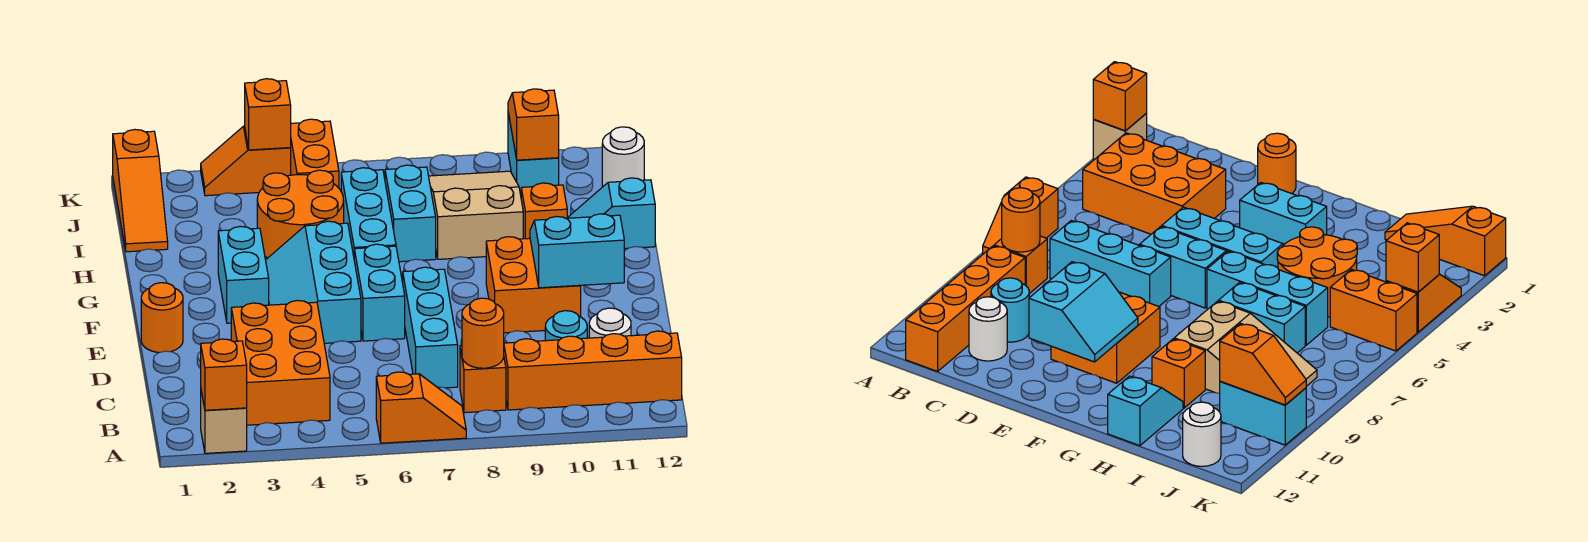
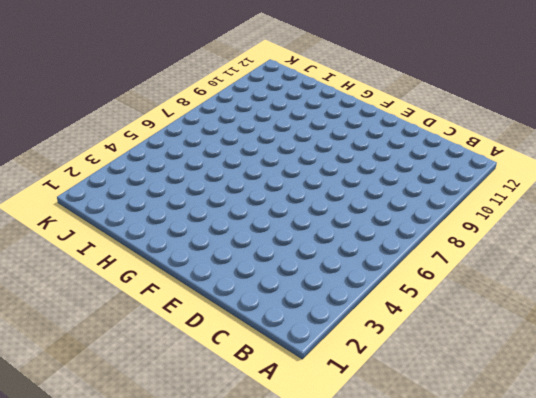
none -> tan brick A2 level 1
none -> orange slope A6:A7 level 1 top 6
none -> orange brick B3:D4 level 1

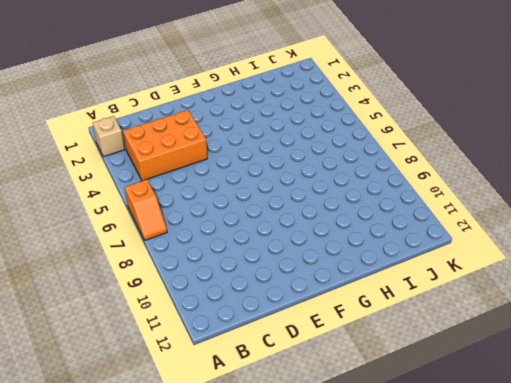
none -> orange brick B8 level 1
none -> orange brick B9:B12 level 1
none -> cyan brick C7:E7 level 1

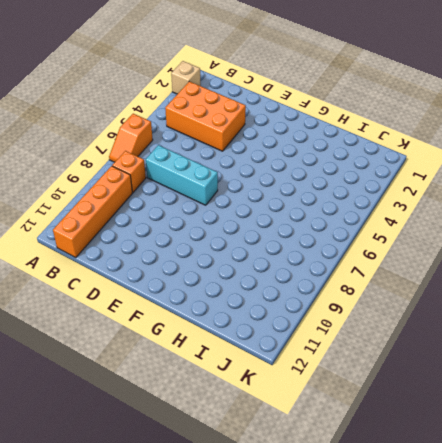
none -> cyan round brick C10 level 1
none -> white round brick C11 level 1
none -> orange round brick E1 level 1

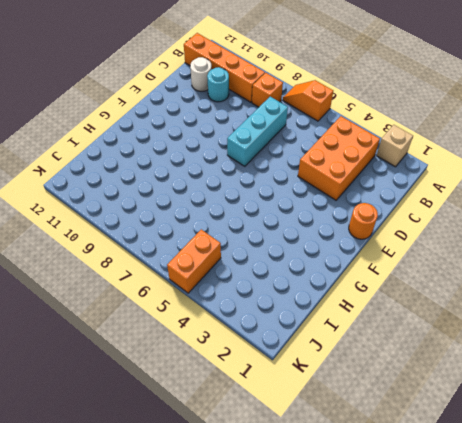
none -> cyan slope E4:G5 level 1 top 5
none -> cyan brick E6:F6 level 1
none -> orange brick E9:F10 level 1

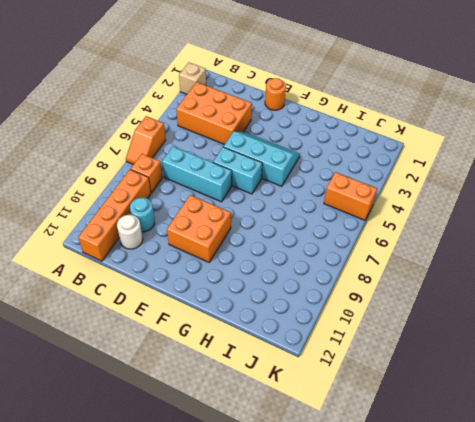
none -> cyan brick F3:G3 level 1
none -> cyan brick G6:I6 level 1
none -> orange round brick H4:I5 level 1

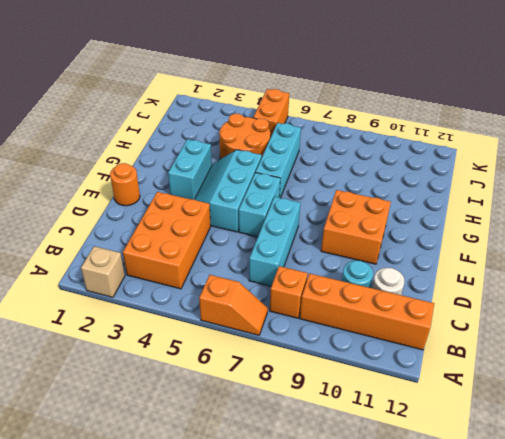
none -> cyan brick H7:I7 level 1
none -> tan slope H8:J9 level 1 top H
none -> orange brick H10 level 1

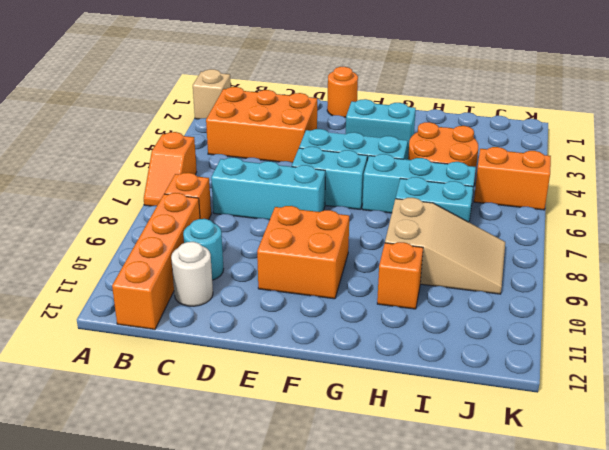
none -> cyan slope H11:H12 level 1 top 12
none -> orange slope I1:K1 level 1 top K
none -> cyan brick J10:K10 level 1

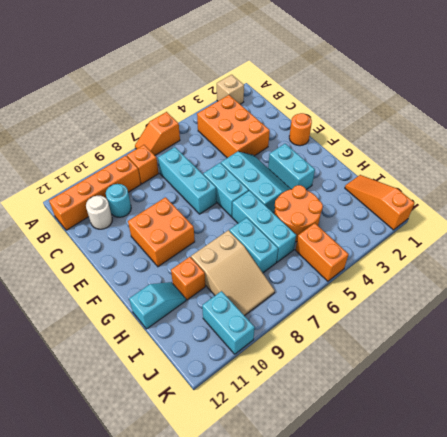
none -> white round brick J12 level 1
none -> orange slope K3:K4 level 1 top 4
none -> orange brick A2 level 2

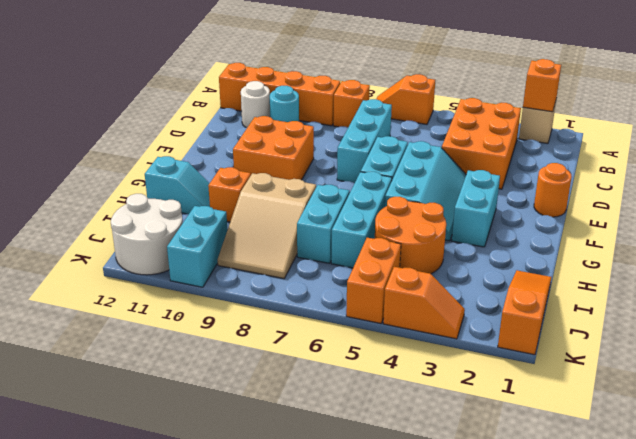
white round brick J11:K12 level 1 -> white round brick J12 level 1
none -> orange round brick B8 level 2
none -> cyan slope E10:F11 level 2 top E
none -> orange slope J10:K10 level 2 top J

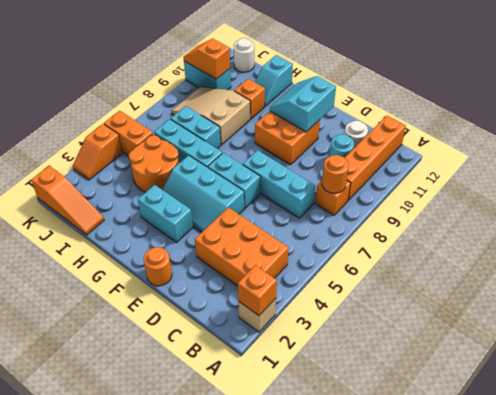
none -> orange slope A6:A7 level 1 top 6
none -> orange brick K4 level 2

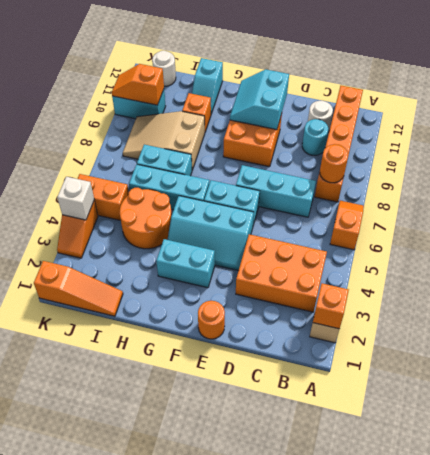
white brick K4 level 2 -> orange brick K4 level 2

